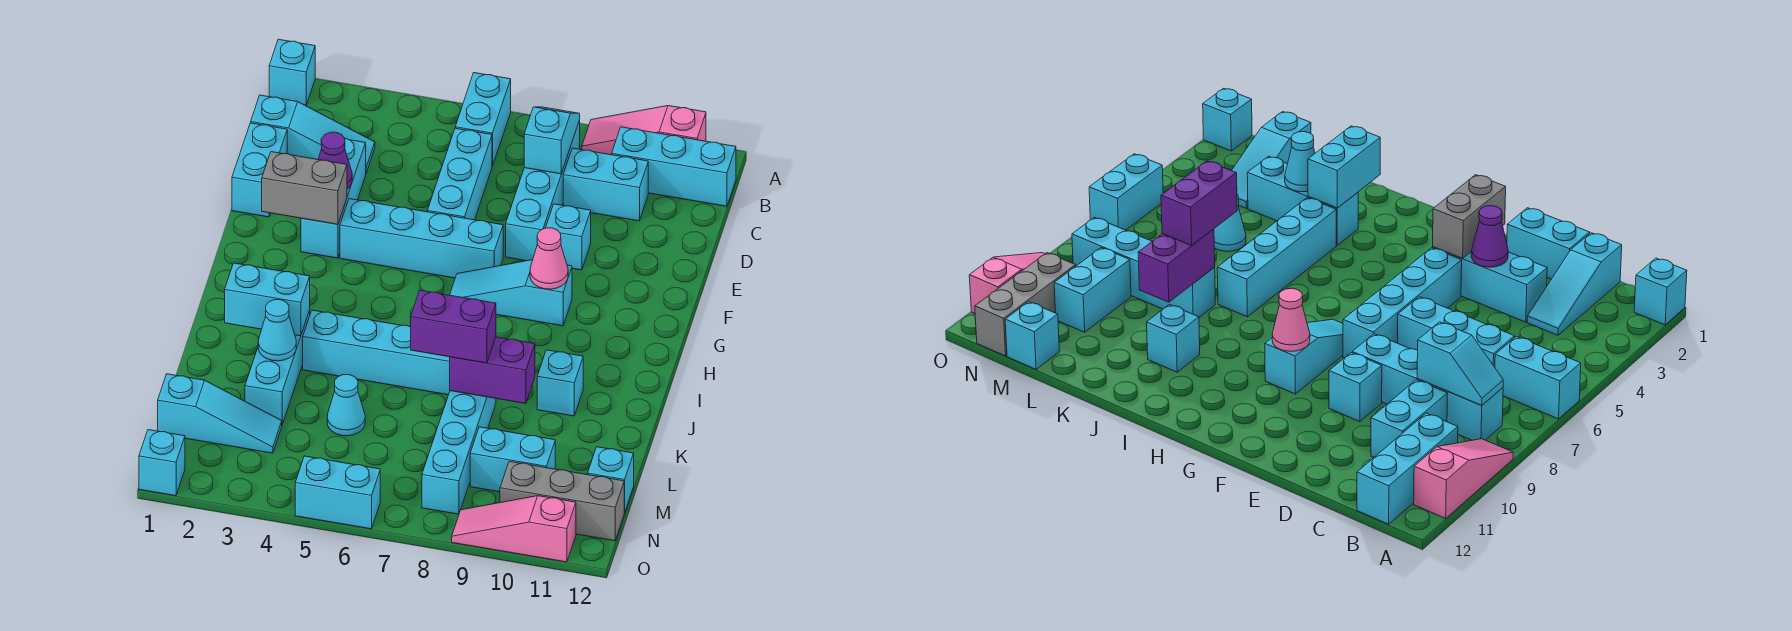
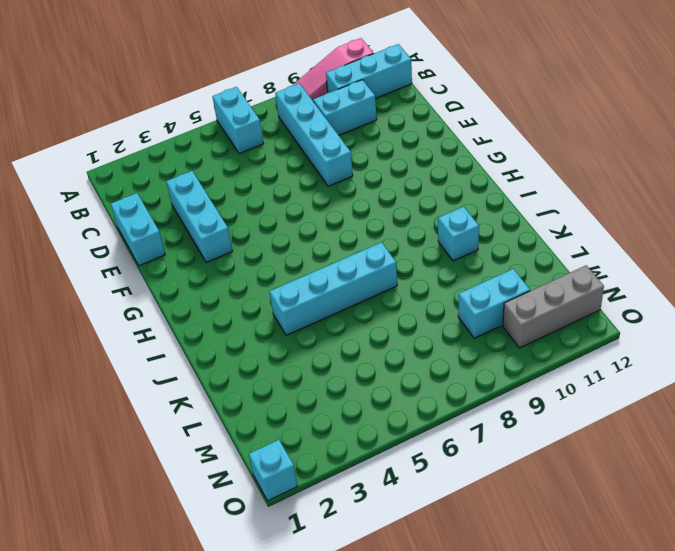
none -> cyan brick A1 level 1
none -> cyan slope C1:C3 level 1 top 1
none -> cyan brick C6:E6 level 1
none -> cyan brick E9 level 1

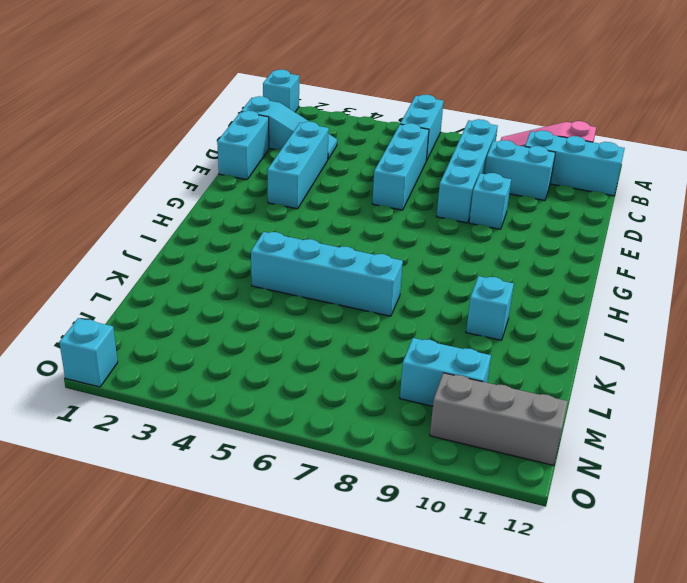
none -> cyan brick F4:F7 level 1
none -> cyan slope G7:G9 level 1 top 9
none -> cyan brick J3:L3 level 1
none -> cyan brick K8:N8 level 1

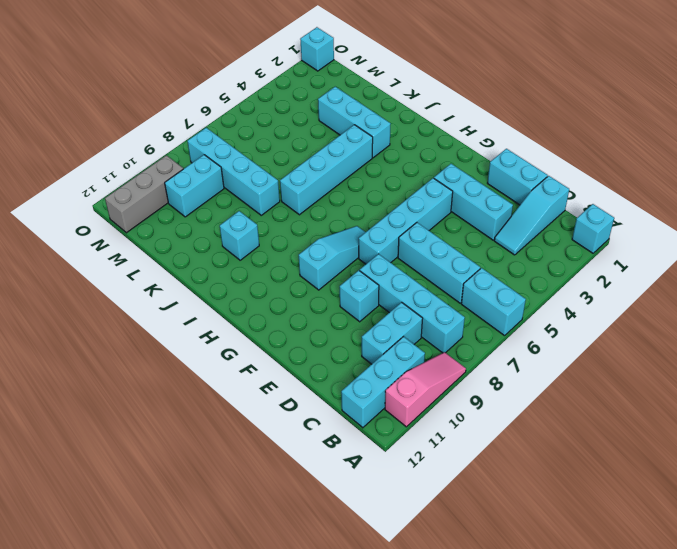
none -> cyan cone L5 level 1
none -> cyan slope M1:M3 level 1 top 1
none -> cyan brick M12 level 1
none -> cyan brick O5:O6 level 1

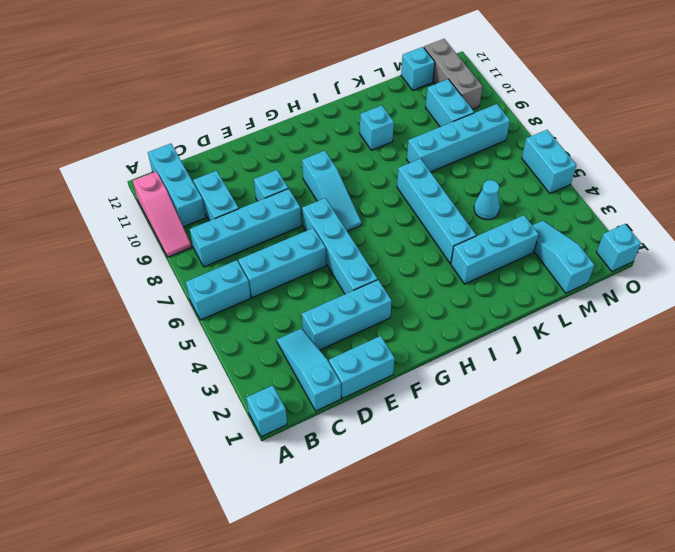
none -> pink slope O9:O11 level 1 top 11
none -> cyan slope B8:C8 level 2 top C
none -> purple cone E3 level 2
none -> grey brick F2:F3 level 2

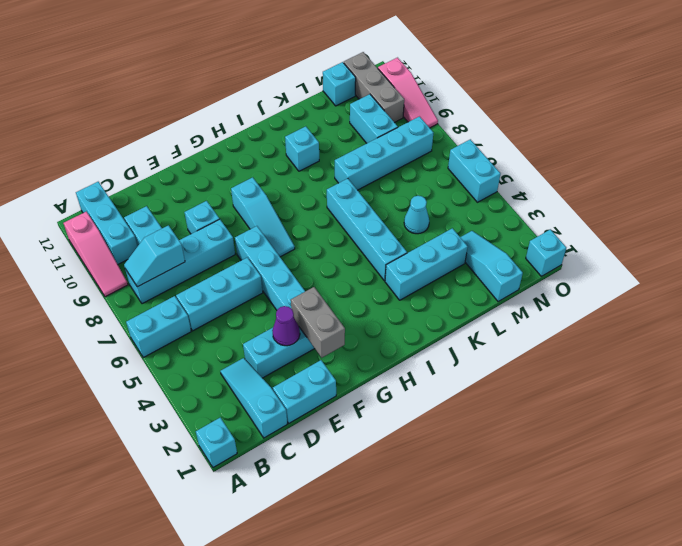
none -> pink cone G9 level 2
none -> cyan brick J2:J3 level 2
none -> cyan cone K3 level 2
none -> purple brick K8:K9 level 2

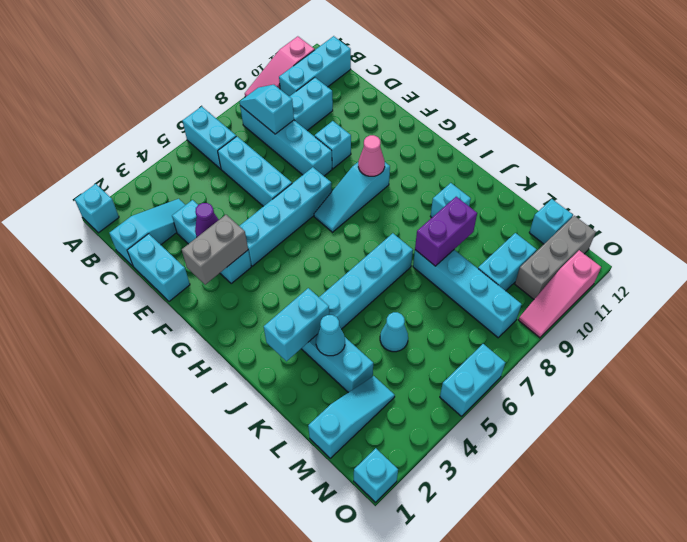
none -> purple brick K7:K8 level 3

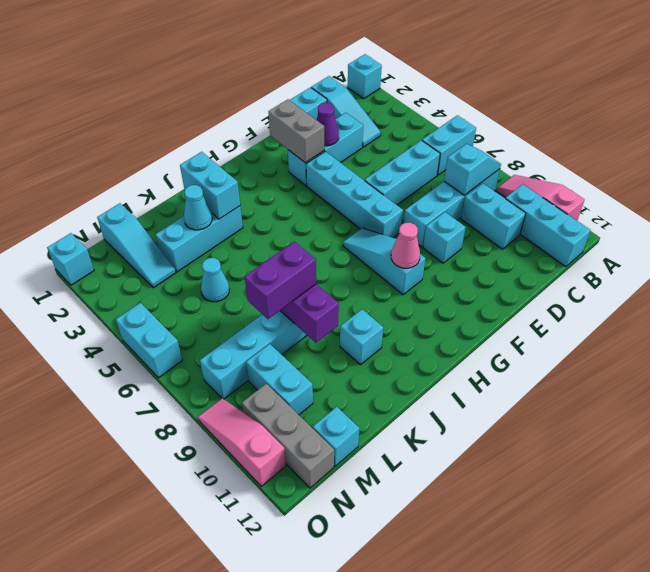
purple brick K8:L8 level 3 -> purple brick K7:K8 level 3
none -> cyan brick J4:J7 level 1

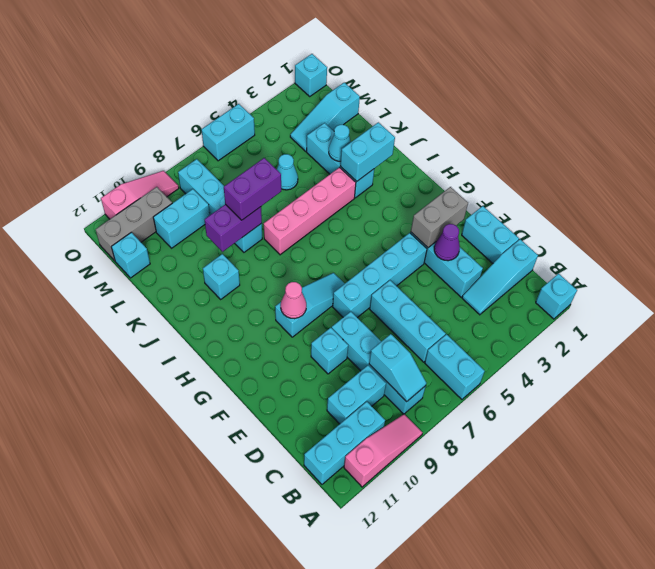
pink brick J4:J7 level 1 -> cyan brick J4:J7 level 1

